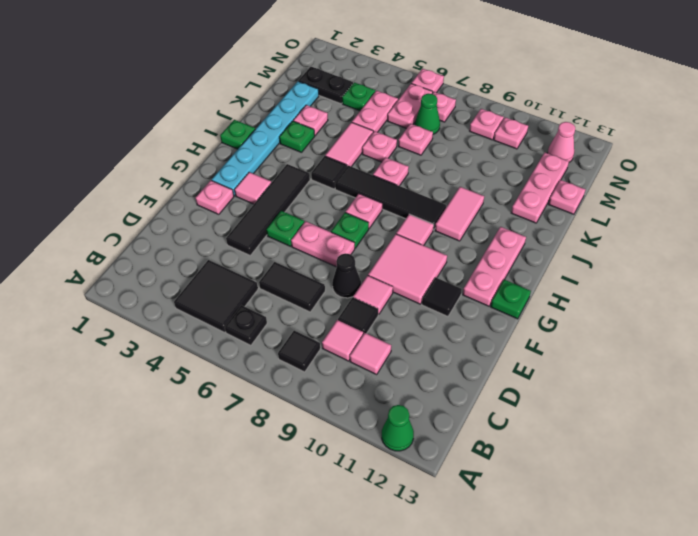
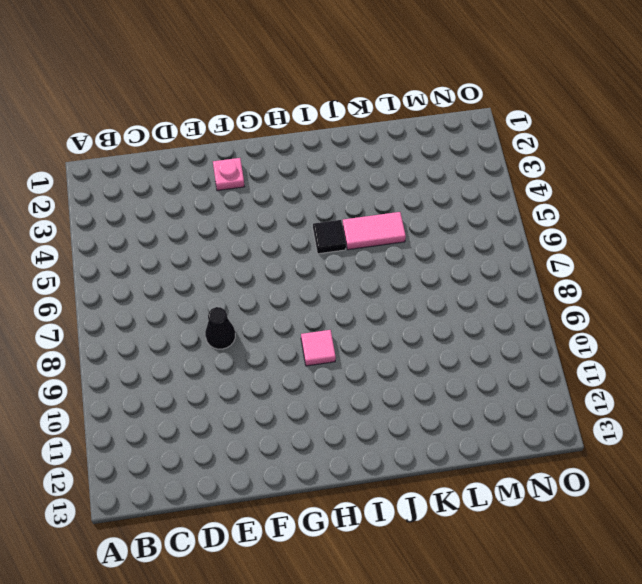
none -> green cone A12 level 1
none -> black tile B4:C5 level 1
none -> black plate B6 level 1
none -> black tile B8 level 1

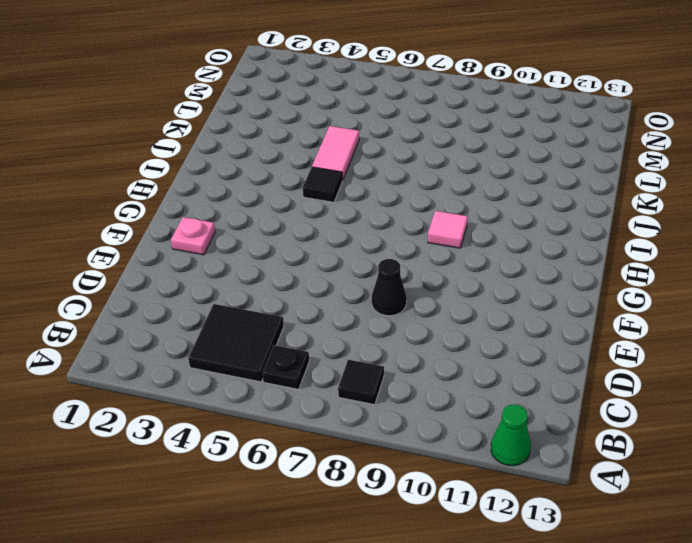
none -> pink tile C9 level 1
none -> pink tile C10 level 1
none -> black tile D6:D7 level 1
none -> black tile D9 level 1

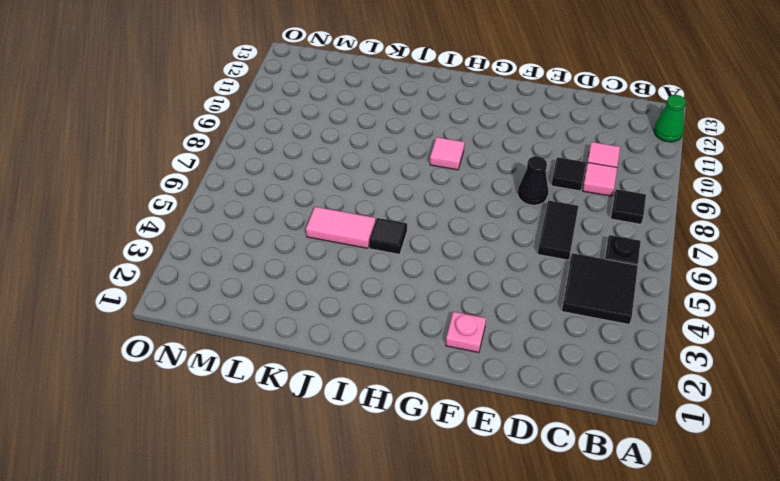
none -> black tile E4:H4 level 1
none -> pink tile E9 level 1
none -> green plate F5 level 1
none -> pink plate F6:F7 level 1

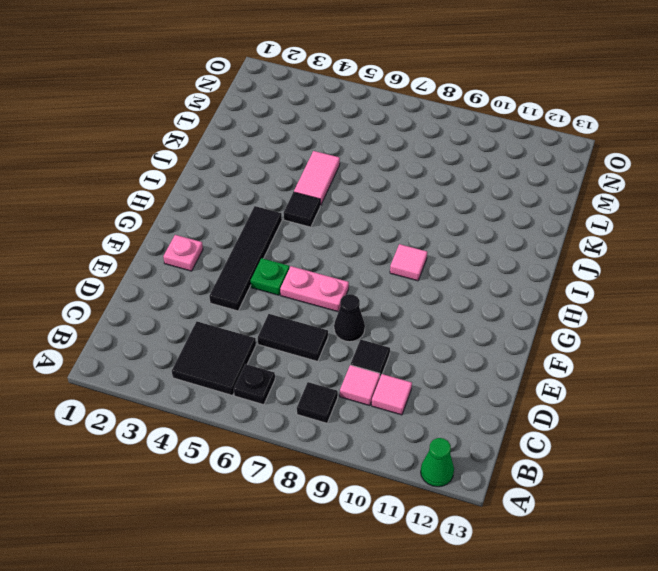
none -> pink tile E9 level 1
none -> pink tile F9:G10 level 1
none -> black tile F11 level 1
none -> cyan plate G2:L2 level 1

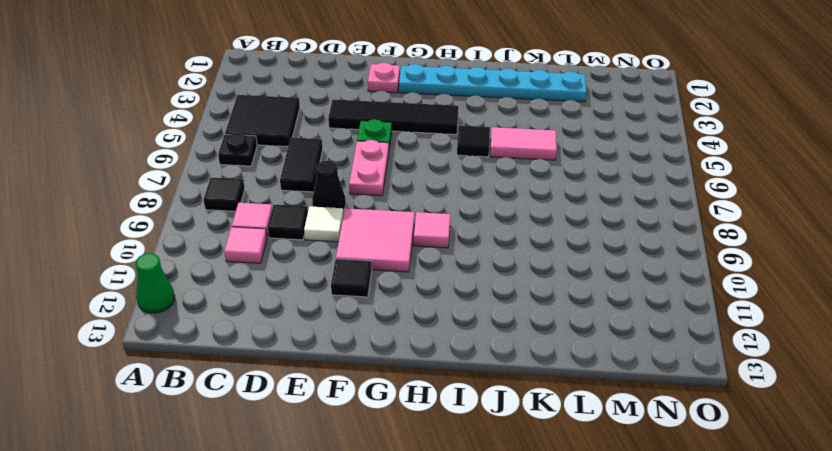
white tile E9 level 1 -> pink tile E9 level 1
none -> pink tile G3 level 1
none -> green plate G7 level 1
none -> pink plate G12:I12 level 1
none -> green plate G13 level 1

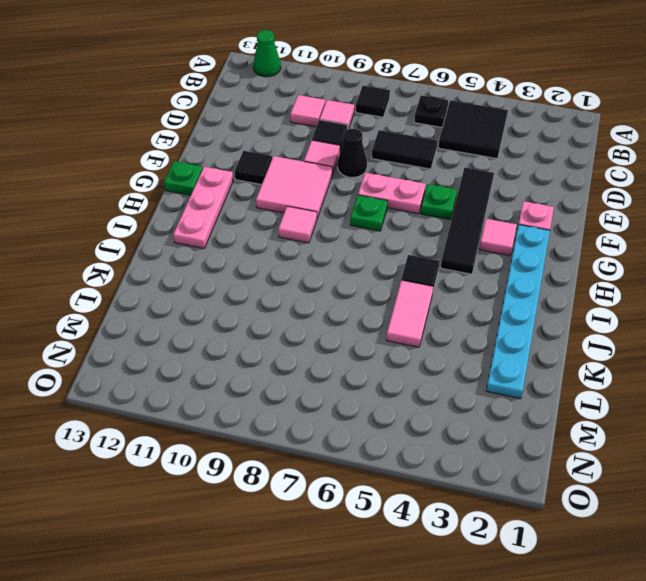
none -> pink plate H7 level 1
none -> green plate I1 level 1
none -> black tile I6:I9 level 1
none -> pink tile I10:J10 level 1

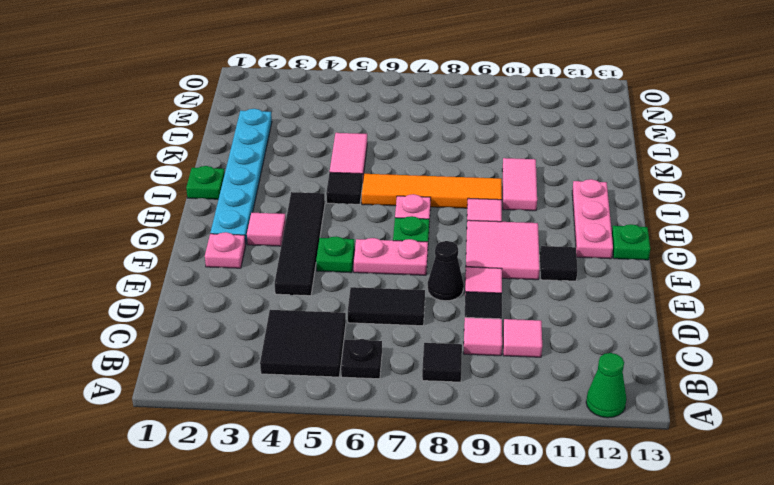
orange tile I6:I9 level 1 -> black tile I6:I9 level 1
none -> green plate J3 level 1
none -> pink plate J7 level 1
none -> pink plate K3 level 1
none -> pink plate K6 level 1

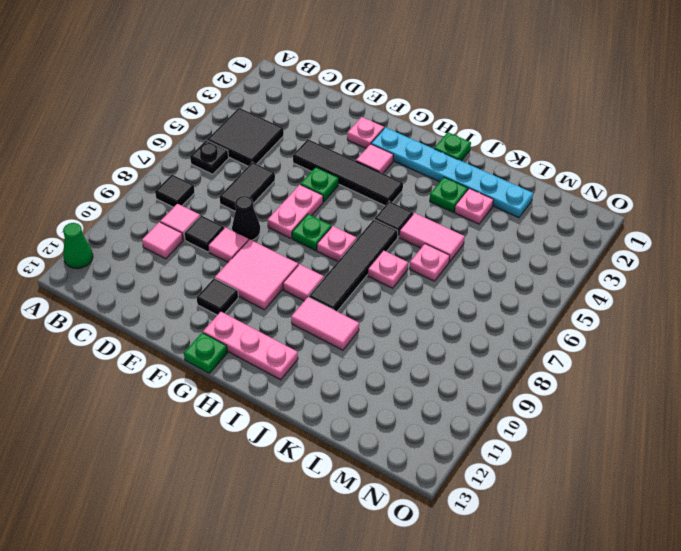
none -> pink plate K12:M12 level 1
none -> pink plate L5:M5 level 1
none -> pink plate L7 level 1
none -> pink plate L13 level 1

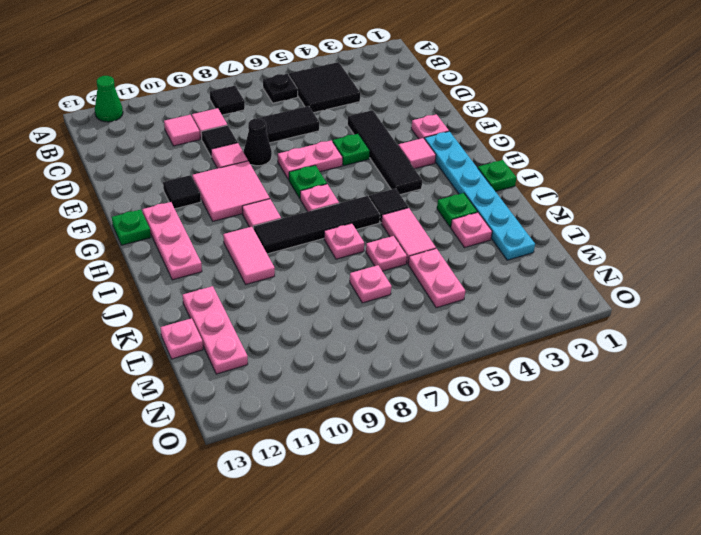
none -> black plate M2:M3 level 1
none -> green plate M4 level 1
none -> pink plate M6:N6 level 1
none -> green cone M7 level 1

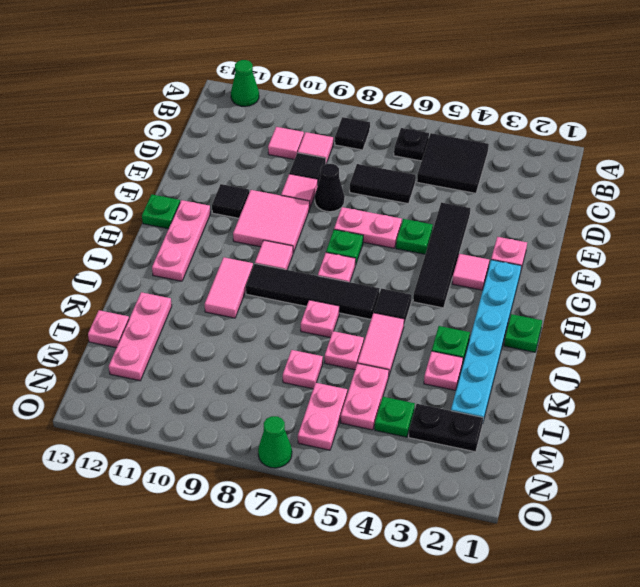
green cone O7 level 1 -> green cone M7 level 1
none -> pink plate N7 level 1
none -> pink plate N9 level 1
none -> pink plate N10 level 1
none -> pink cone N12 level 1

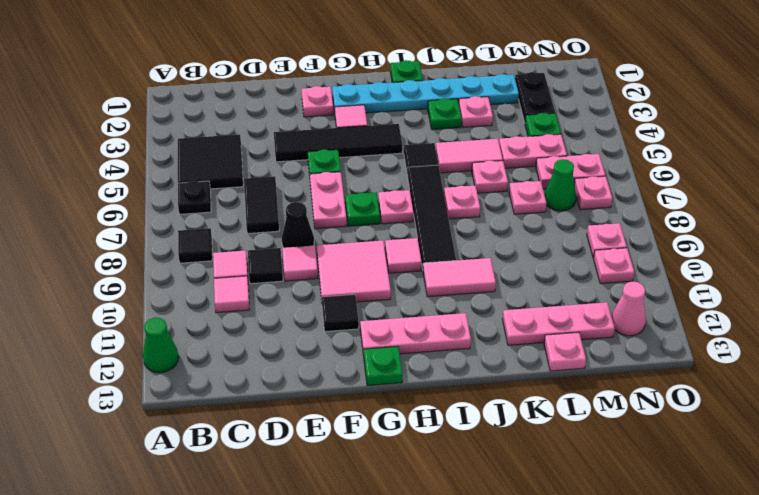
none -> pink plate O6 level 1

